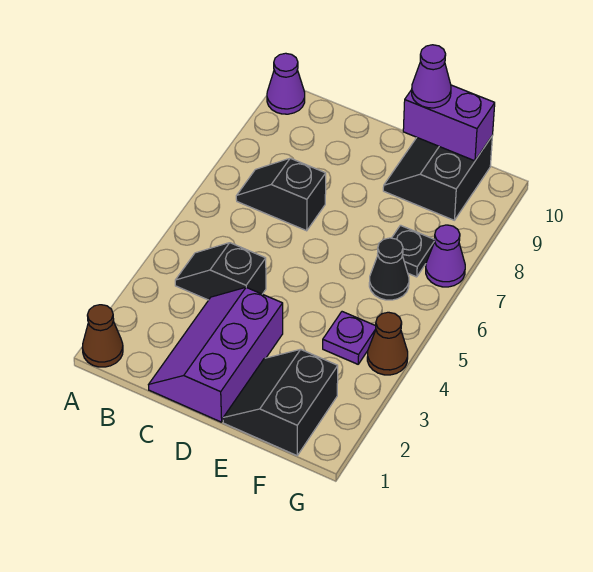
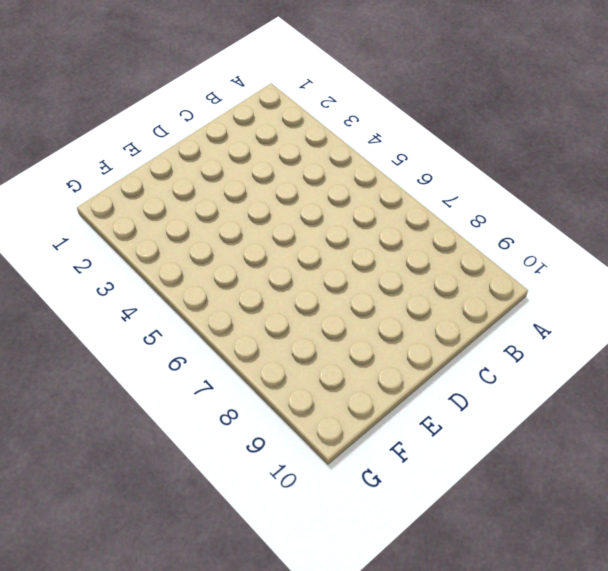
none -> brown cone A1 level 1
none -> purple cone A10 level 1
none -> black slope B4:C4 level 1 top C

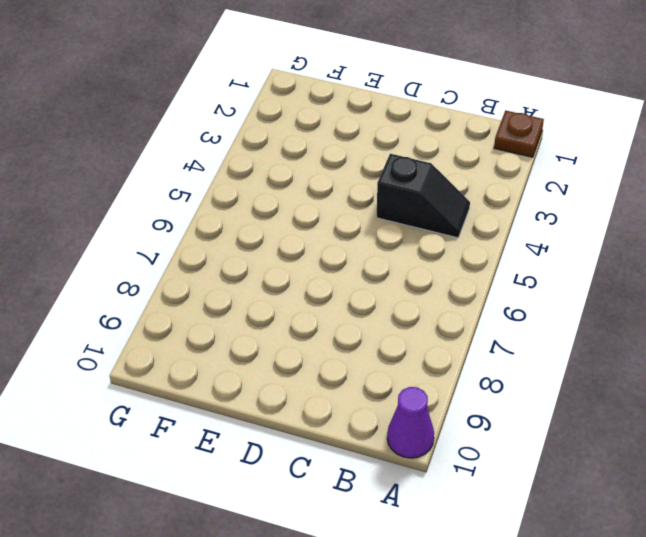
brown plate A1 level 1 -> brown cone A1 level 1
none -> black slope B7:C7 level 1 top C
none -> purple slope C1:D3 level 1 top D
none -> black slope E1:F2 level 1 top F

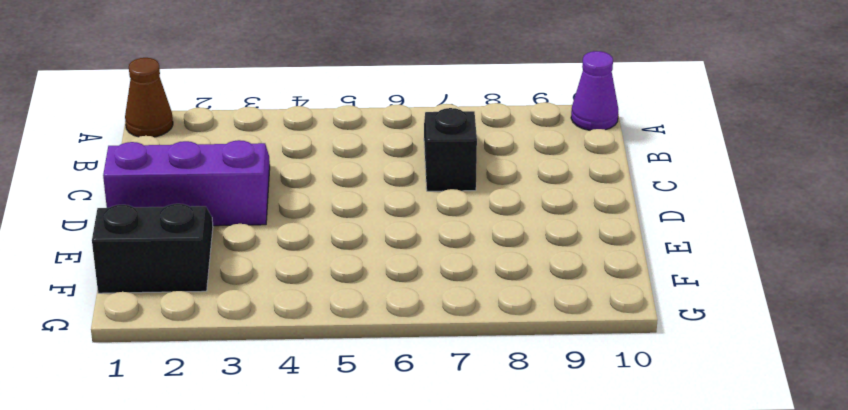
none -> black slope B4:C4 level 1 top C
none -> black slope E9:F10 level 1 top F
none -> purple plate F4 level 1

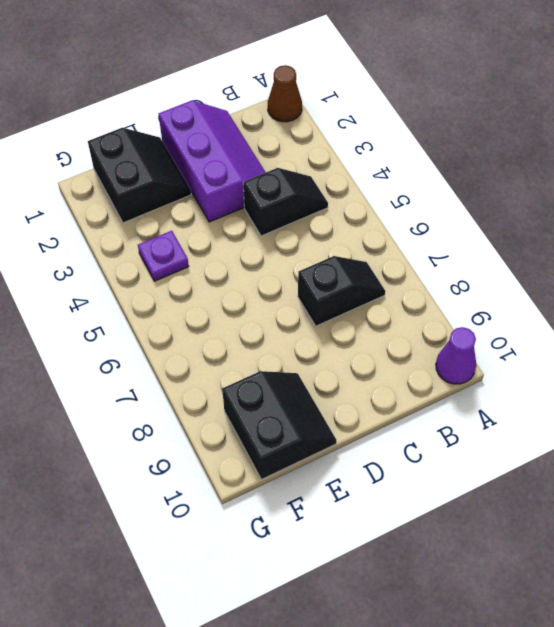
none -> black cone F6 level 1
none -> black plate F7 level 1
none -> brown cone G4 level 1

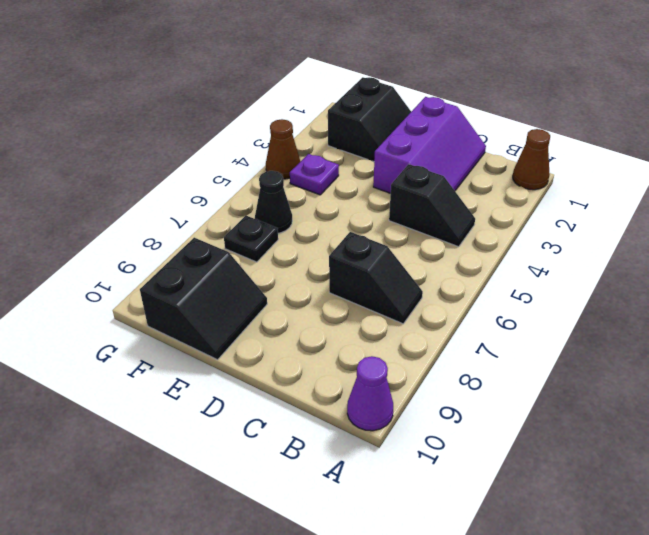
none -> purple cone G7 level 1
none -> purple brick E10:F10 level 2
none -> purple cone E10 level 3

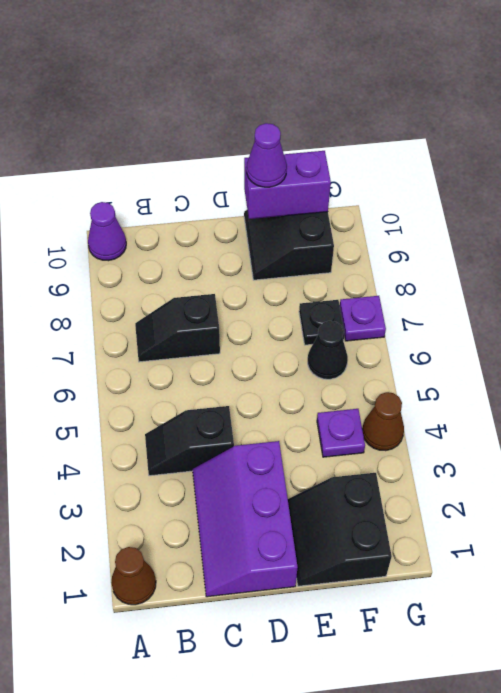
purple plate G7 level 1 -> purple cone G7 level 1

